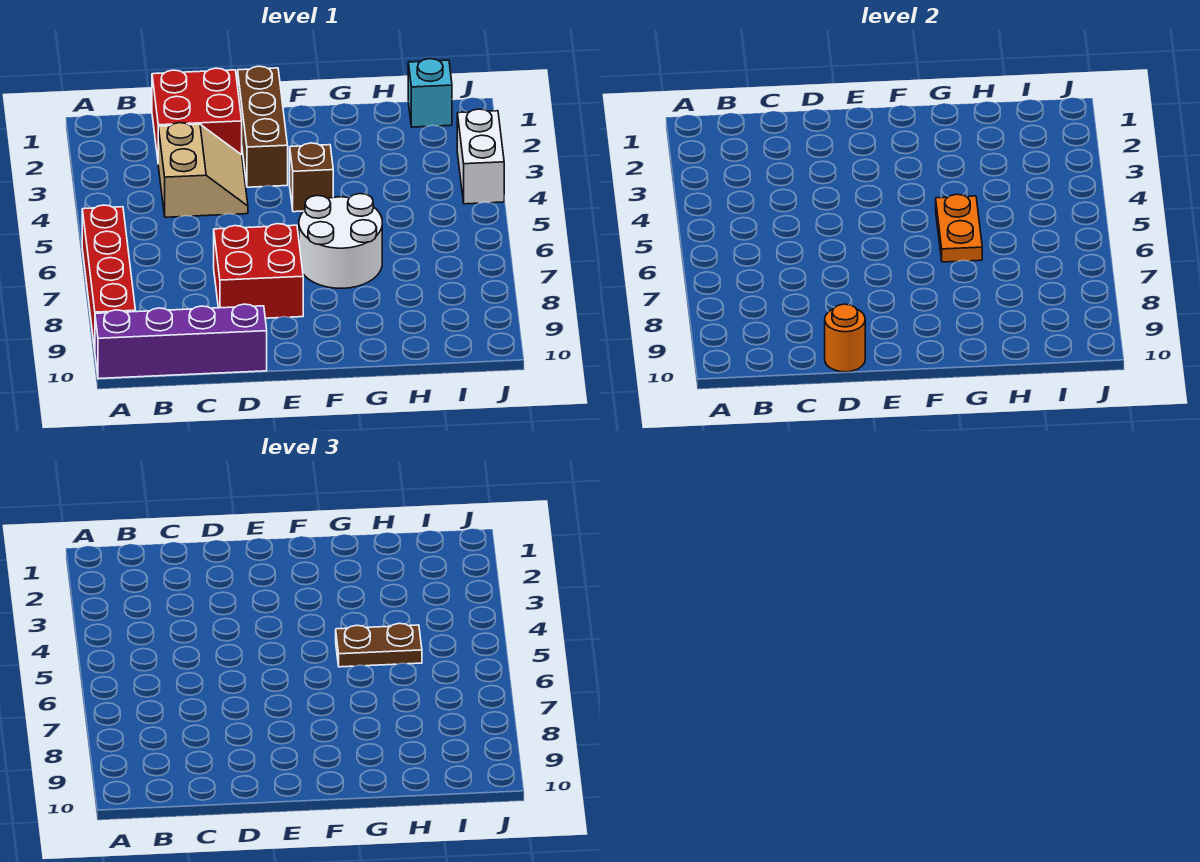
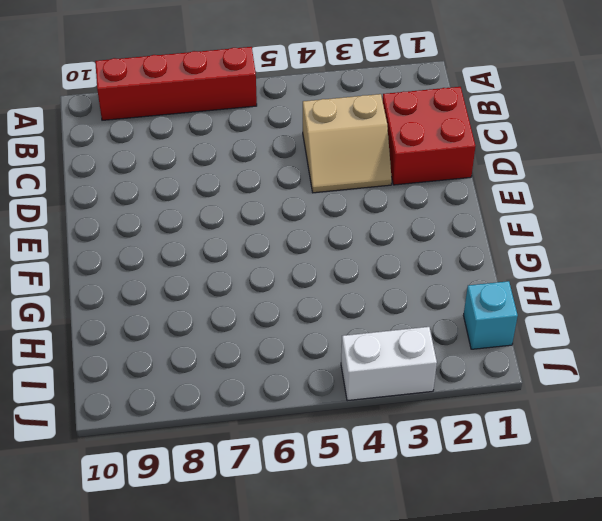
none -> purple brick A10:D10 level 1
none -> red brick D7:E8 level 1
none -> brown brick E1:E3 level 1

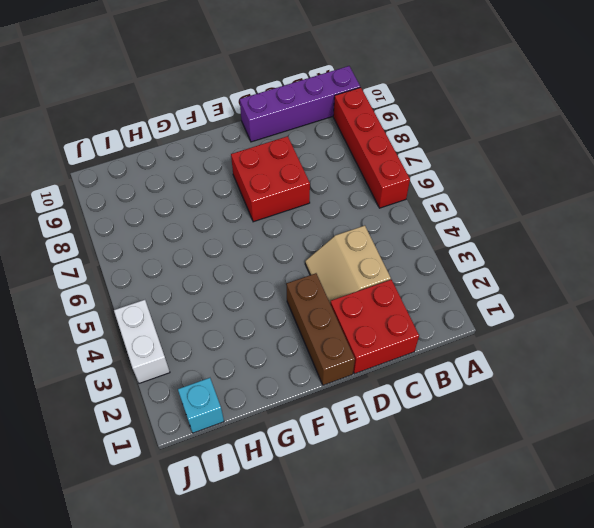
none -> brown brick F4 level 1
none -> white round brick F6:G7 level 1
none -> orange round brick D10 level 2

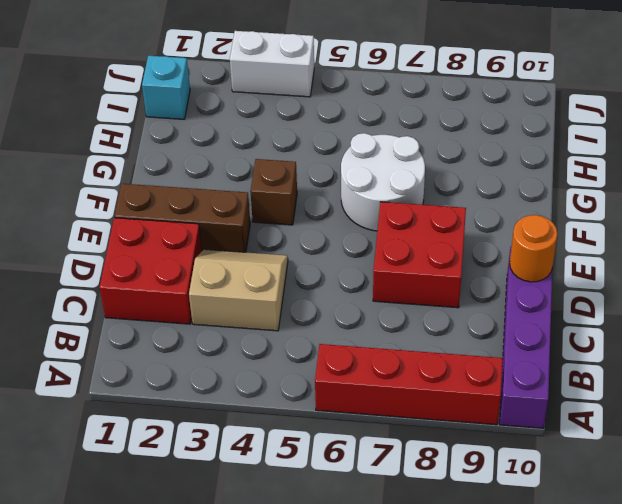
none -> orange plate G5:G6 level 2
none -> brown plate G5:H5 level 3

